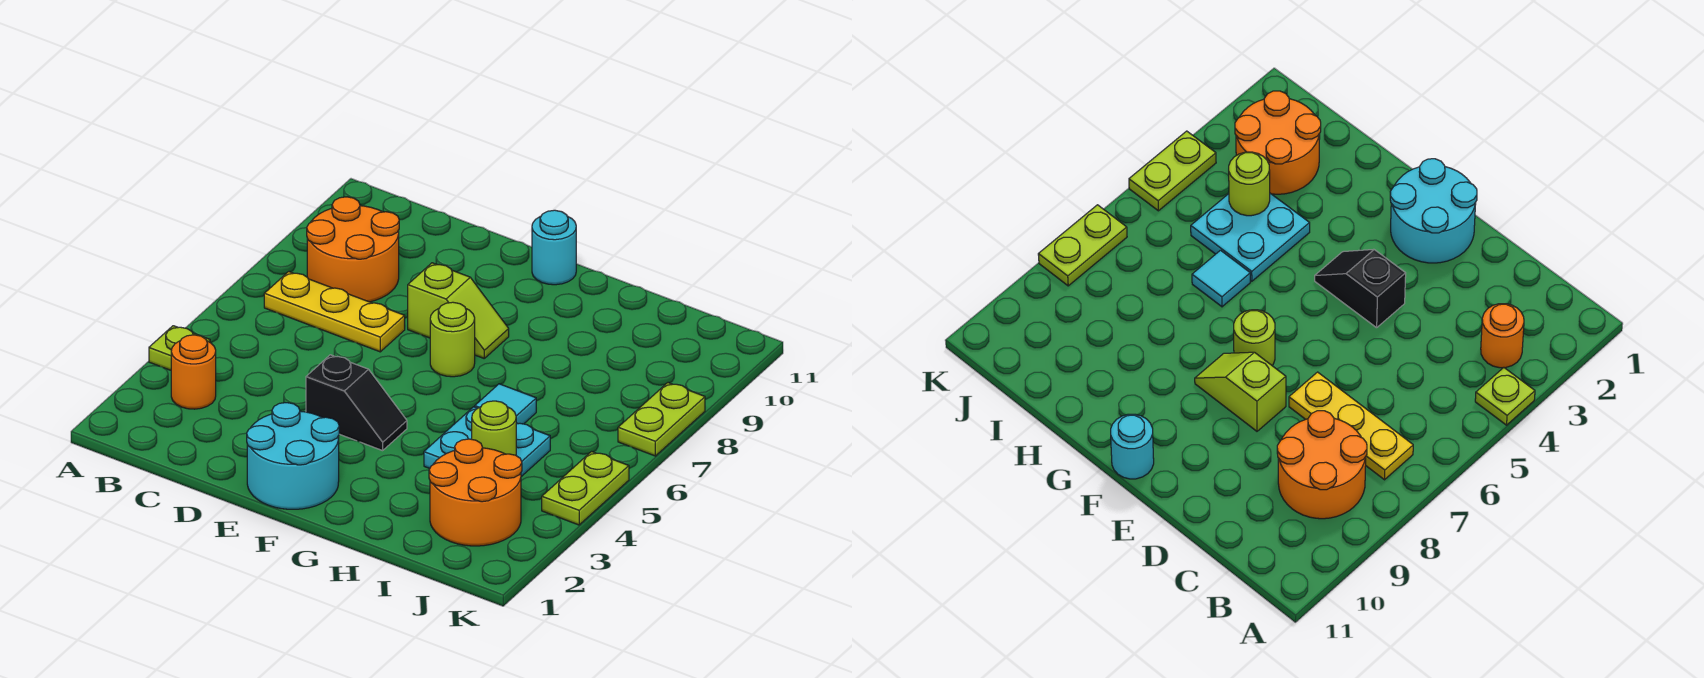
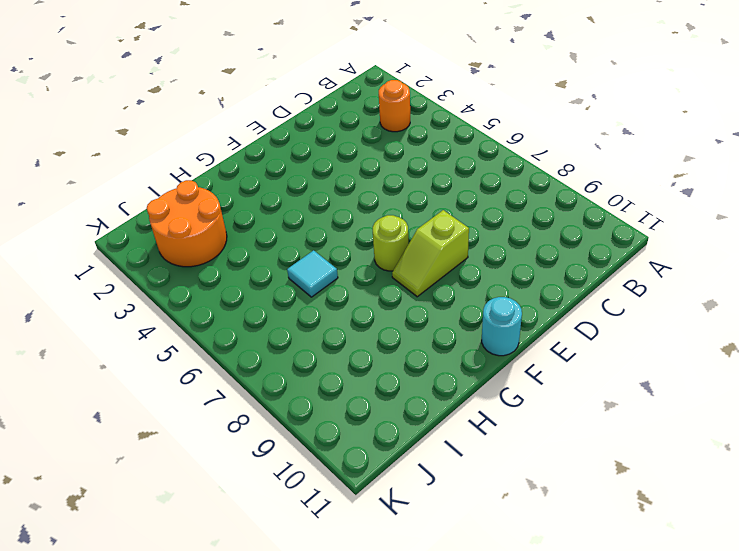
none -> lime plate A4 level 1
none -> yellow plate B7:D7 level 1
none -> orange round brick B8:C9 level 1

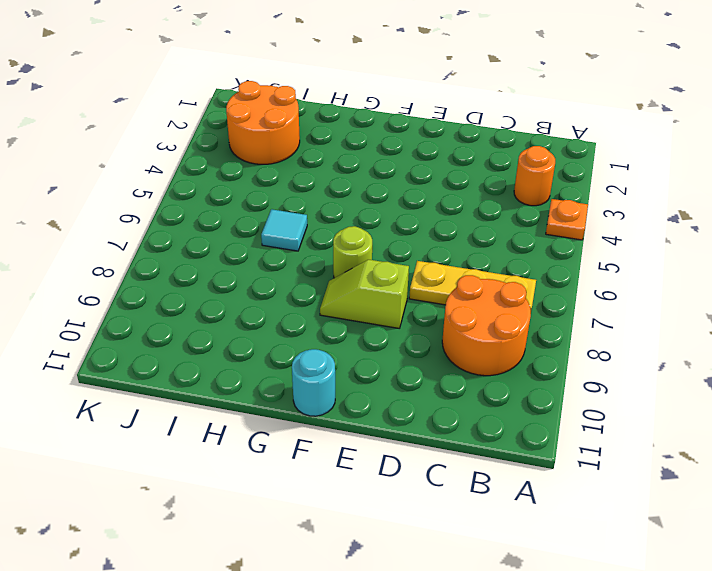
orange plate A4 level 1 -> lime plate A4 level 1
none -> cyan round brick E1:F2 level 1
none -> black slope E4:F4 level 1 top E
none -> cyan plate H4:I5 level 1

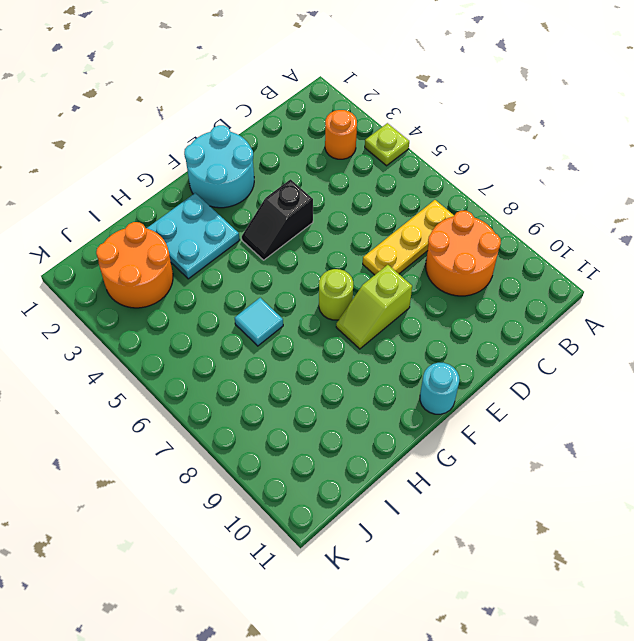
cyan plate G2:H3 level 1 -> cyan plate H4:I5 level 1
none -> lime plate K4:K5 level 1
none -> lime plate K7:K8 level 1
none -> lime round brick I4 level 2

